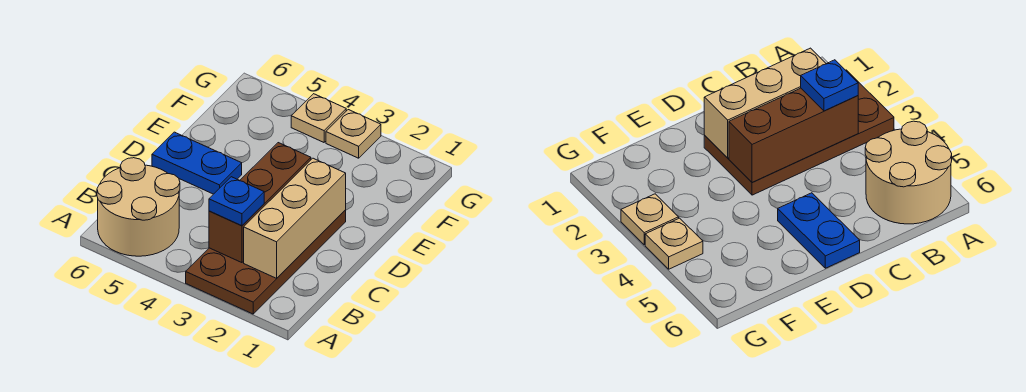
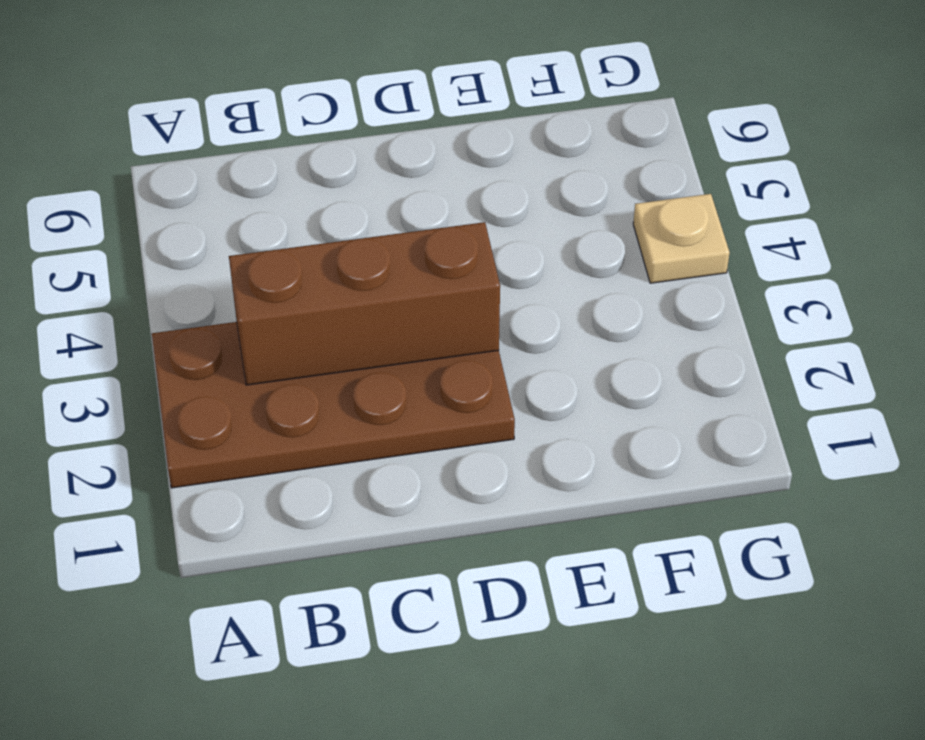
none -> tan round brick A5:B6 level 1
none -> blue plate D5:D6 level 1

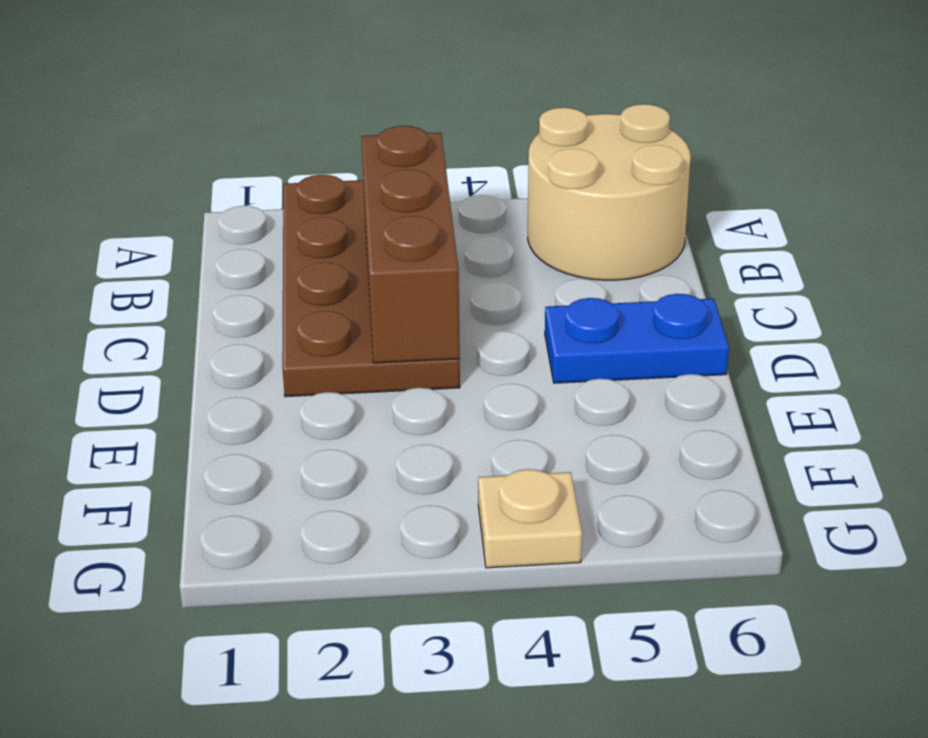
none -> tan plate G3 level 1
none -> tan brick B2:D2 level 2

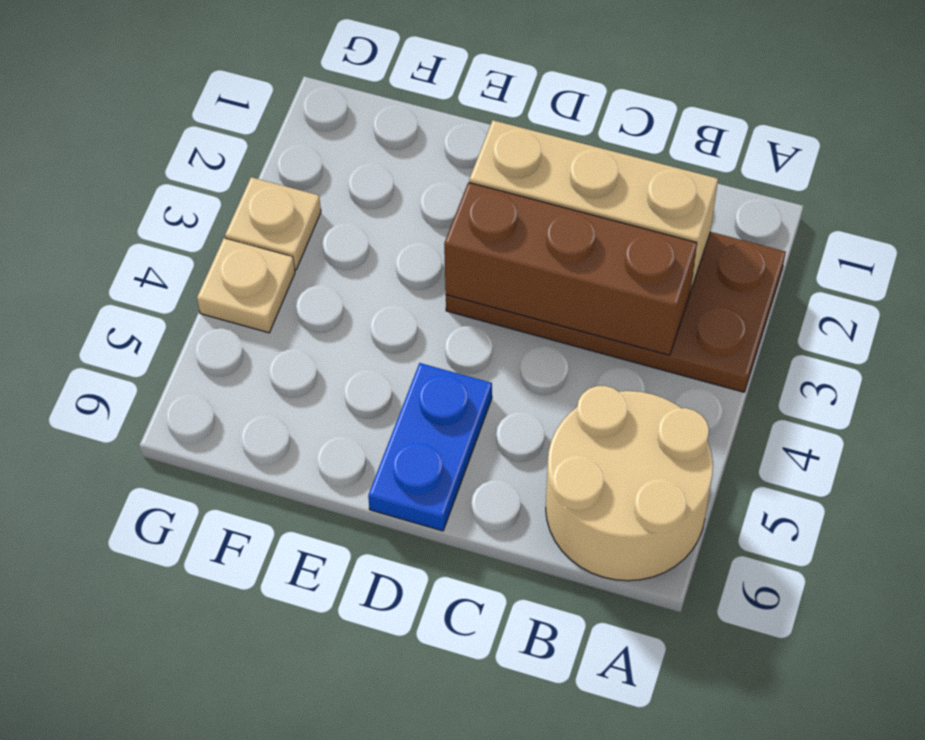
none -> blue plate B3 level 3

